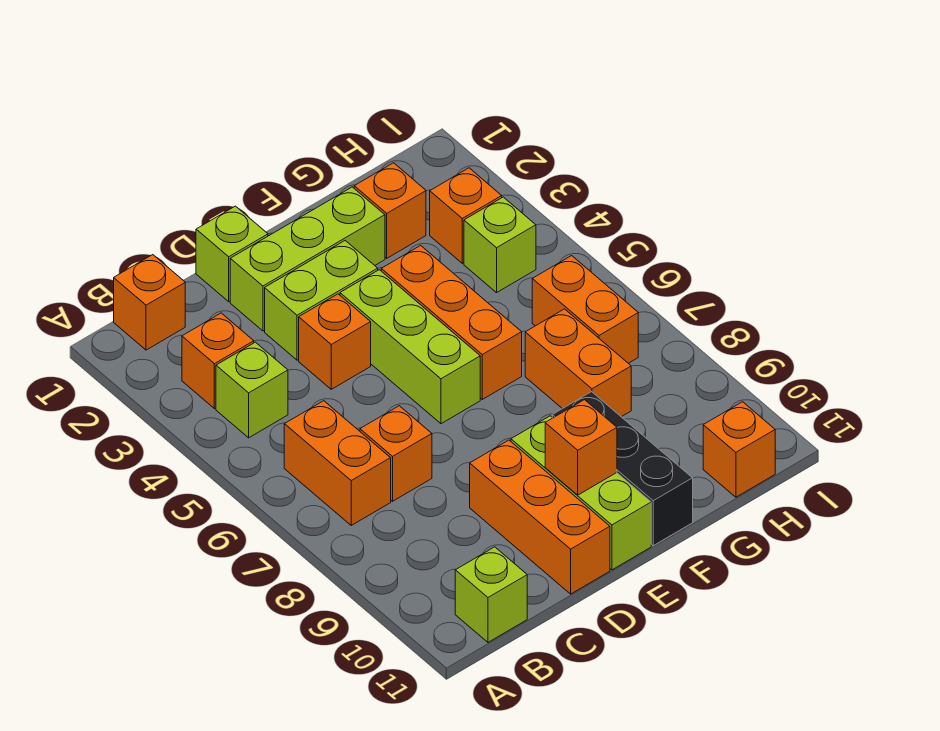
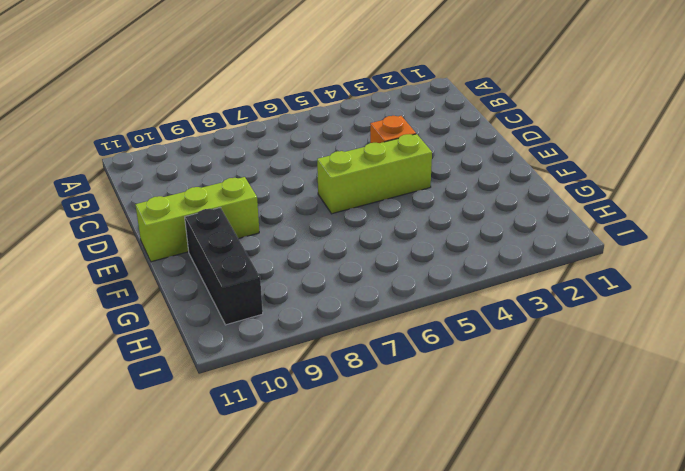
black brick F10:H10 level 1 -> black brick F9:F11 level 1
none -> orange brick B1 level 1
none -> orange brick B3 level 1
none -> lime brick B4 level 1

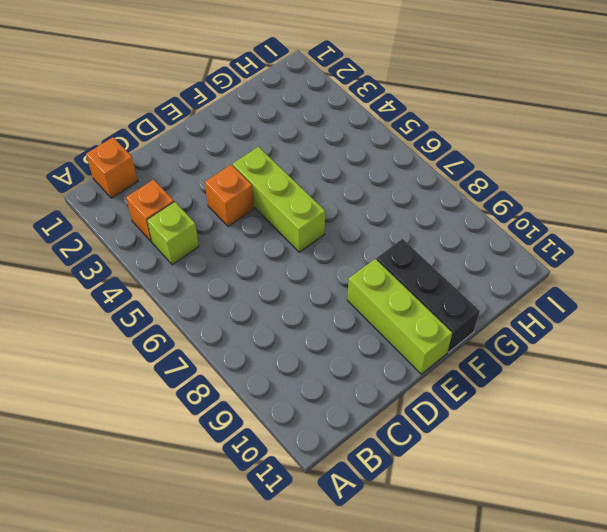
none -> orange brick B6:B7 level 1
none -> lime brick B11 level 1
none -> orange brick C7 level 1

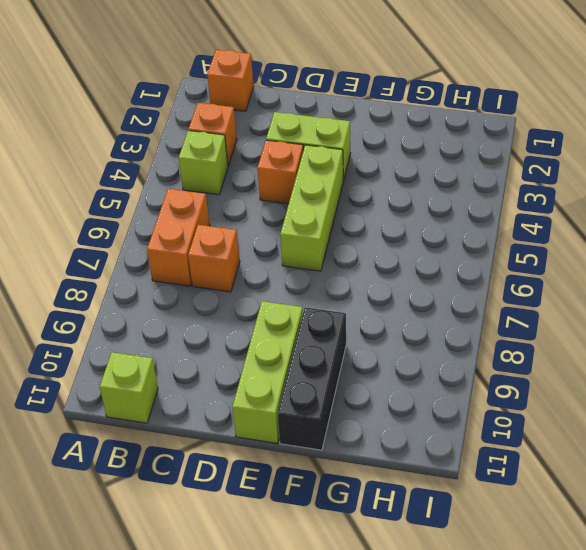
none -> lime brick D1 level 1
none -> lime brick D2:F2 level 1
none -> orange brick D9:D11 level 1

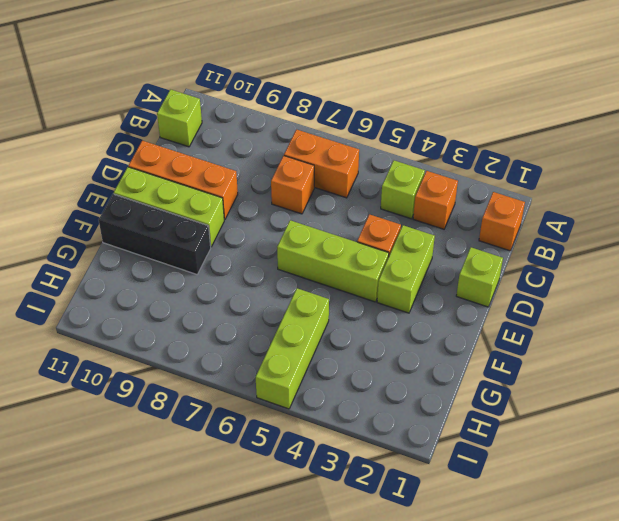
lime brick G5:I5 level 1 -> lime brick D2:F2 level 1
none -> orange brick F4:F6 level 1
none -> orange brick G2 level 1
none -> orange brick G7:G8 level 1

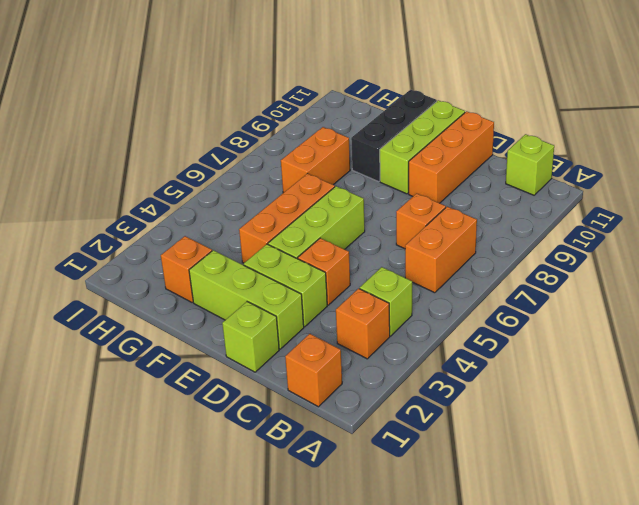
none -> orange brick H3 level 1
none -> lime brick H4 level 1
none -> orange brick H6:H7 level 1

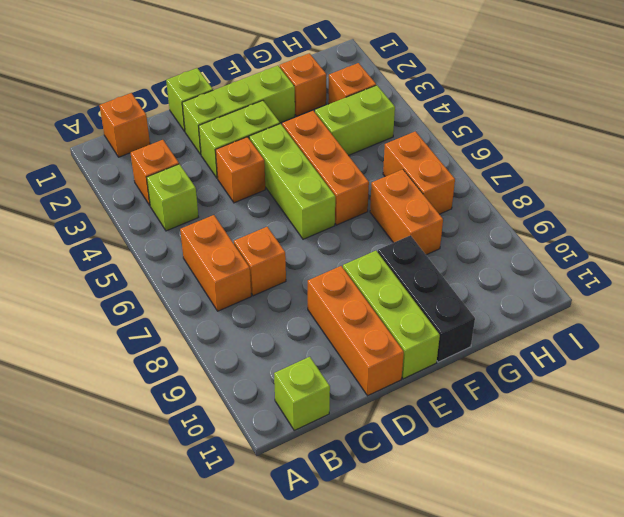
lime brick G4:H4 level 1 -> lime brick H4 level 1
none -> orange brick H11 level 1
none -> orange brick E10 level 2

